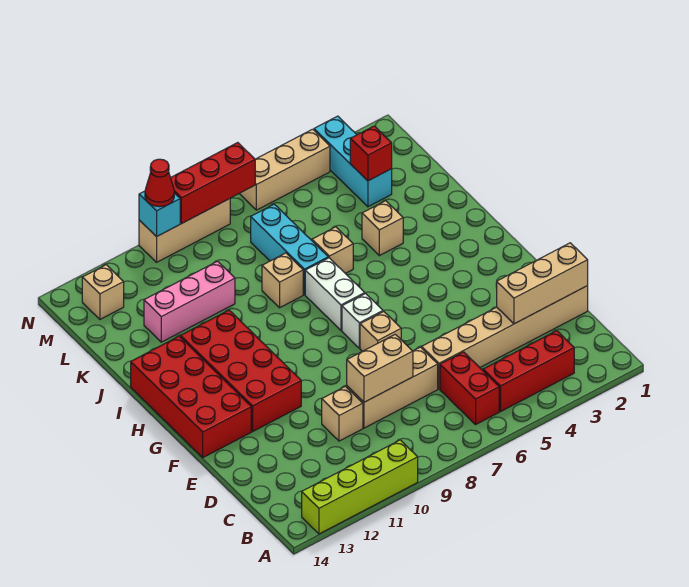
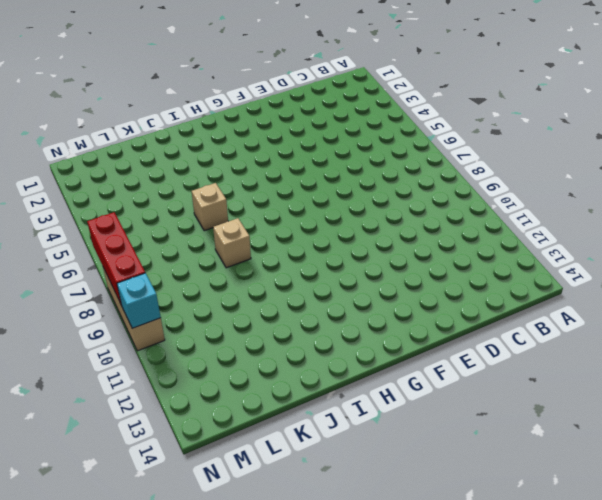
none -> lime brick A10:A13 level 1
none -> red brick B3:B5 level 1
none -> red brick B6:C6 level 1

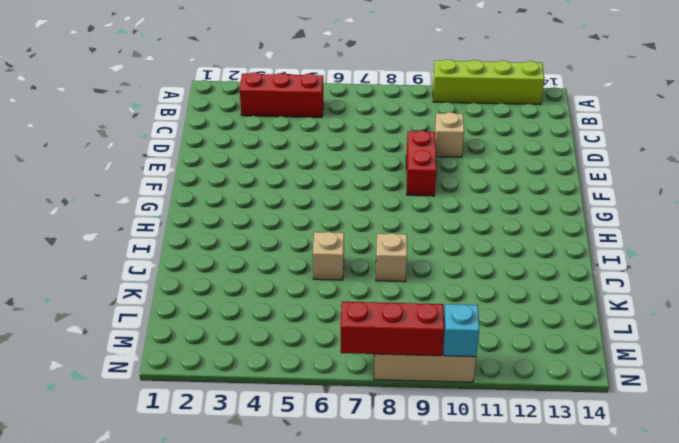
red brick E9:F9 level 1 -> red brick B6:C6 level 1
none -> tan brick D1:D6 level 1
none -> tan brick D7:D9 level 1
none -> tan brick F7 level 1

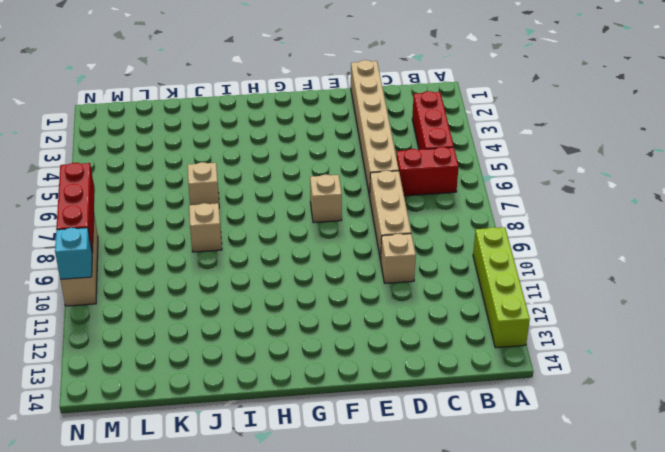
none -> red brick F11:I12 level 1
none -> red brick F13:I14 level 1
none -> white brick G7 level 1

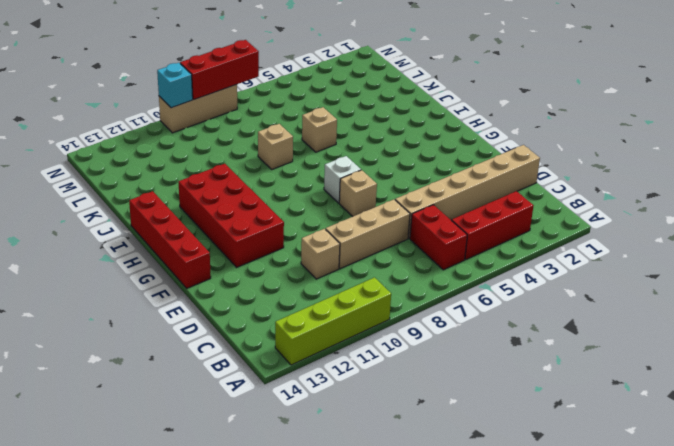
red brick F14:I14 level 1 -> red brick F13:I14 level 1
none -> white brick H7:I7 level 1
none -> tan brick J4 level 1
none -> cyan brick J7:L7 level 1

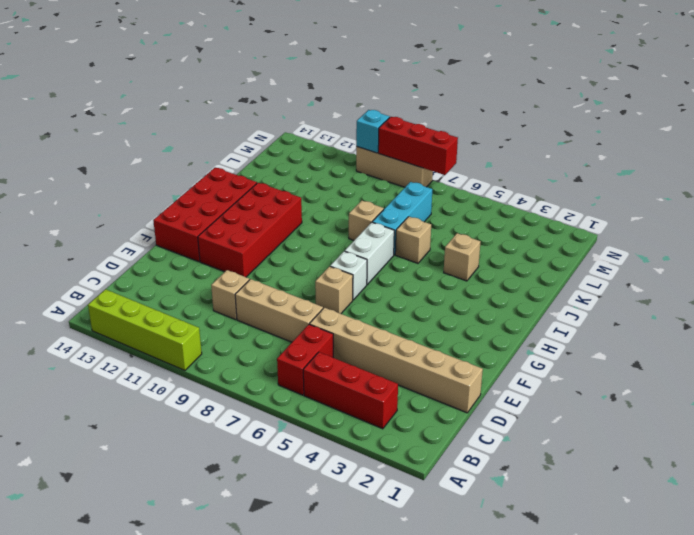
none -> pink brick K10:K12 level 1
none -> cyan brick L3:N3 level 1
none -> tan brick M13 level 1

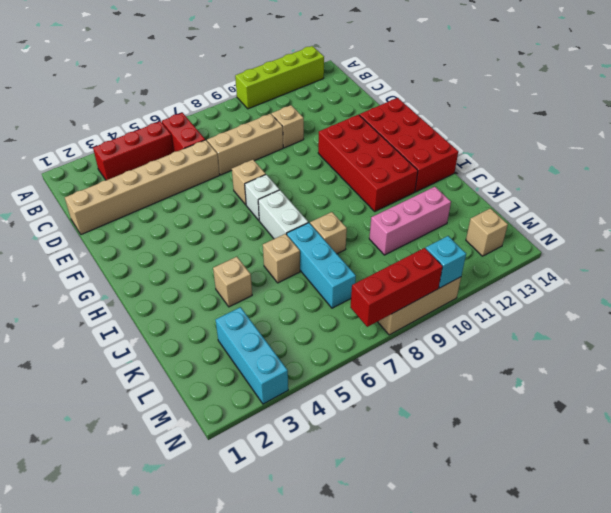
none -> tan brick N4:N6 level 1
none -> tan brick D1:D3 level 2
none -> tan brick D8:D9 level 2

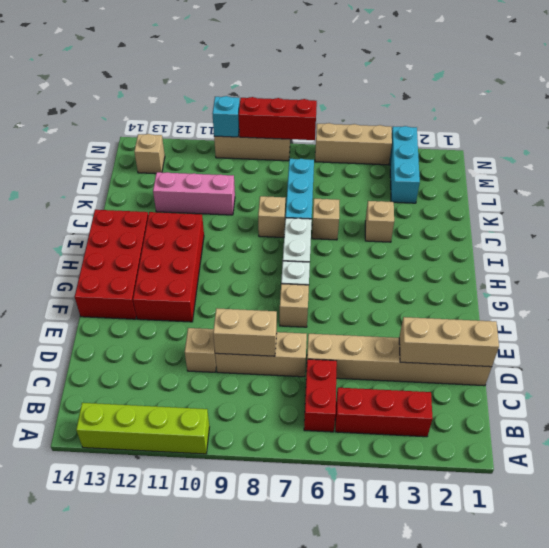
none -> red brick L3 level 2
none -> red cone N10 level 3

